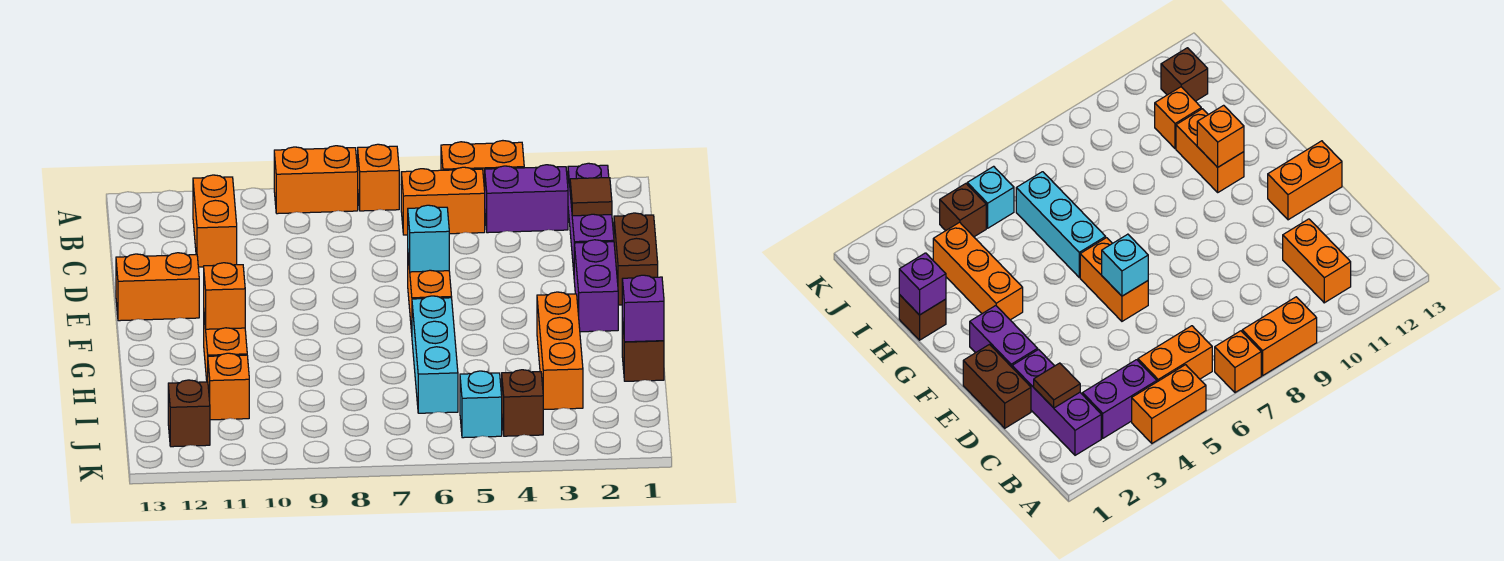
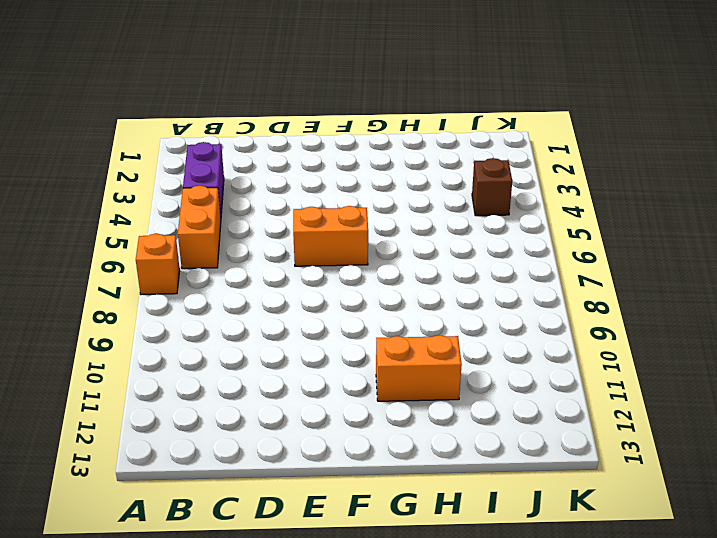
none -> orange brick A4:A5 level 1
none -> orange brick A8:A9 level 1
none -> purple brick B2:D2 level 1

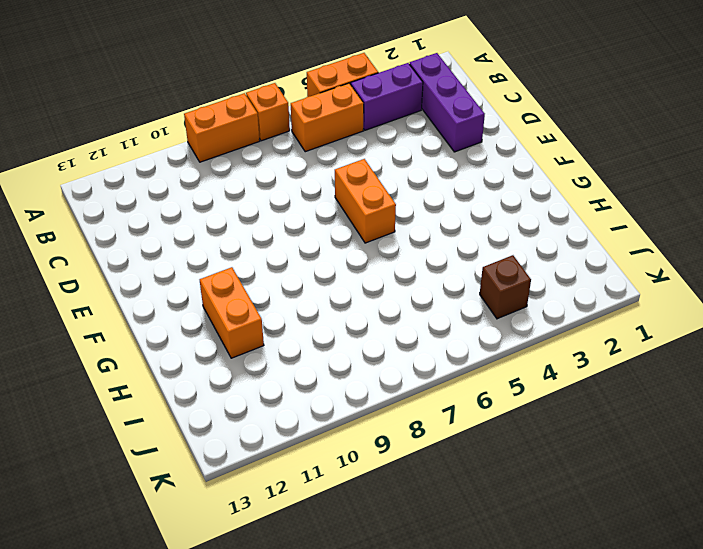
none -> orange brick B11:C11 level 1
none -> brown brick D1:E1 level 1
none -> purple brick E2:F2 level 1

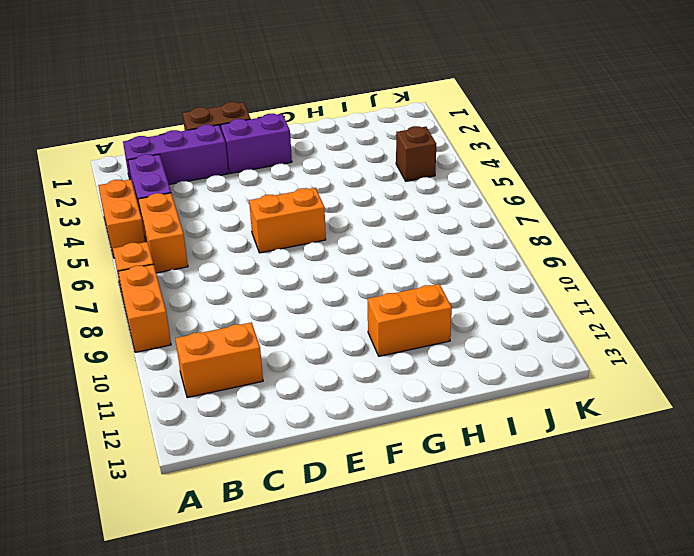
none -> orange brick E12:E13 level 1
none -> orange brick G3:I3 level 1
none -> cyan brick G6:I6 level 1

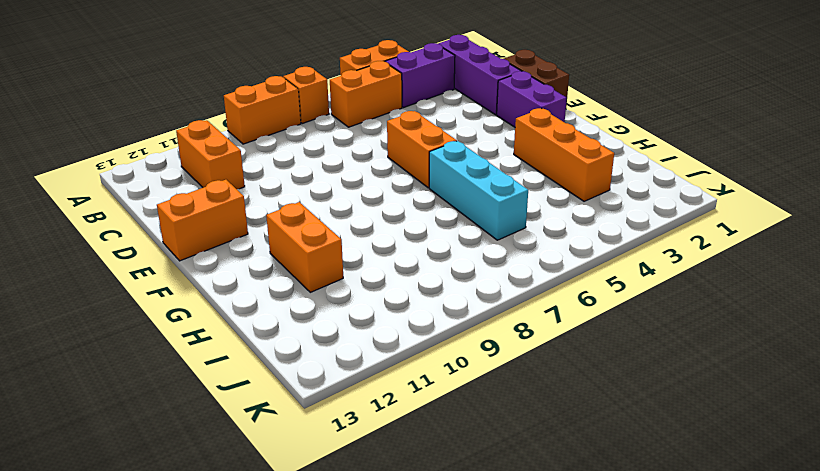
none -> brown brick H1 level 1
none -> orange brick I11 level 1
none -> brown brick J4 level 1

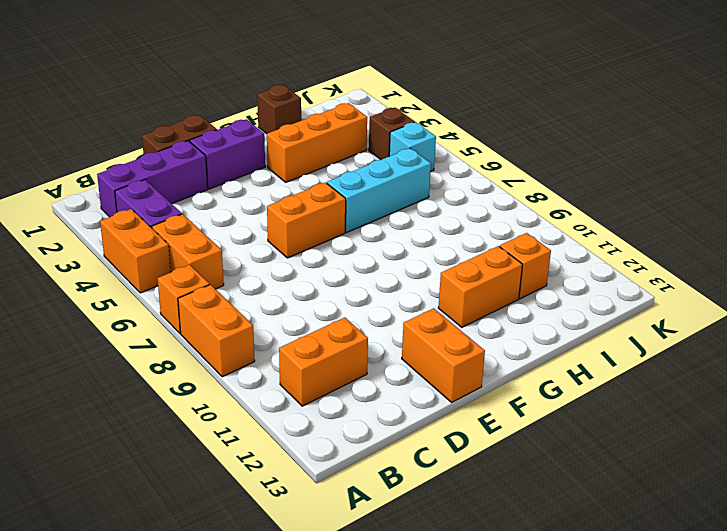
none -> brown brick J12 level 1
none -> brown tile C2 level 2
none -> cyan brick E6 level 2

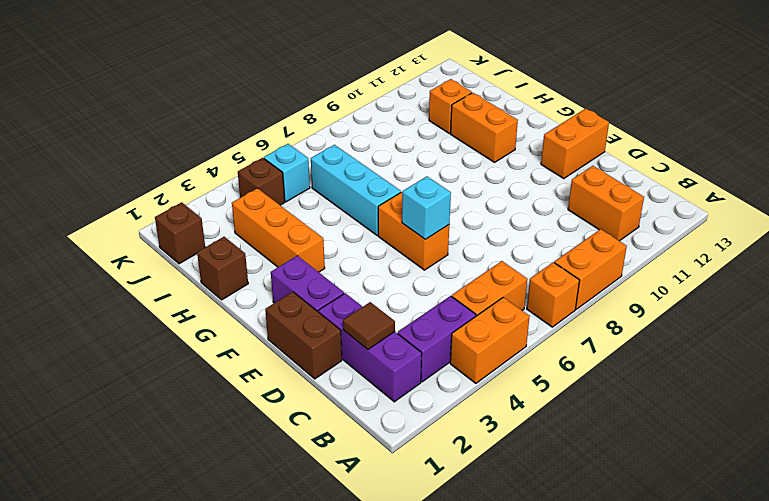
brown brick J1 level 1 -> brown brick J12 level 1
none -> orange brick G11 level 2
none -> purple brick H1 level 2

